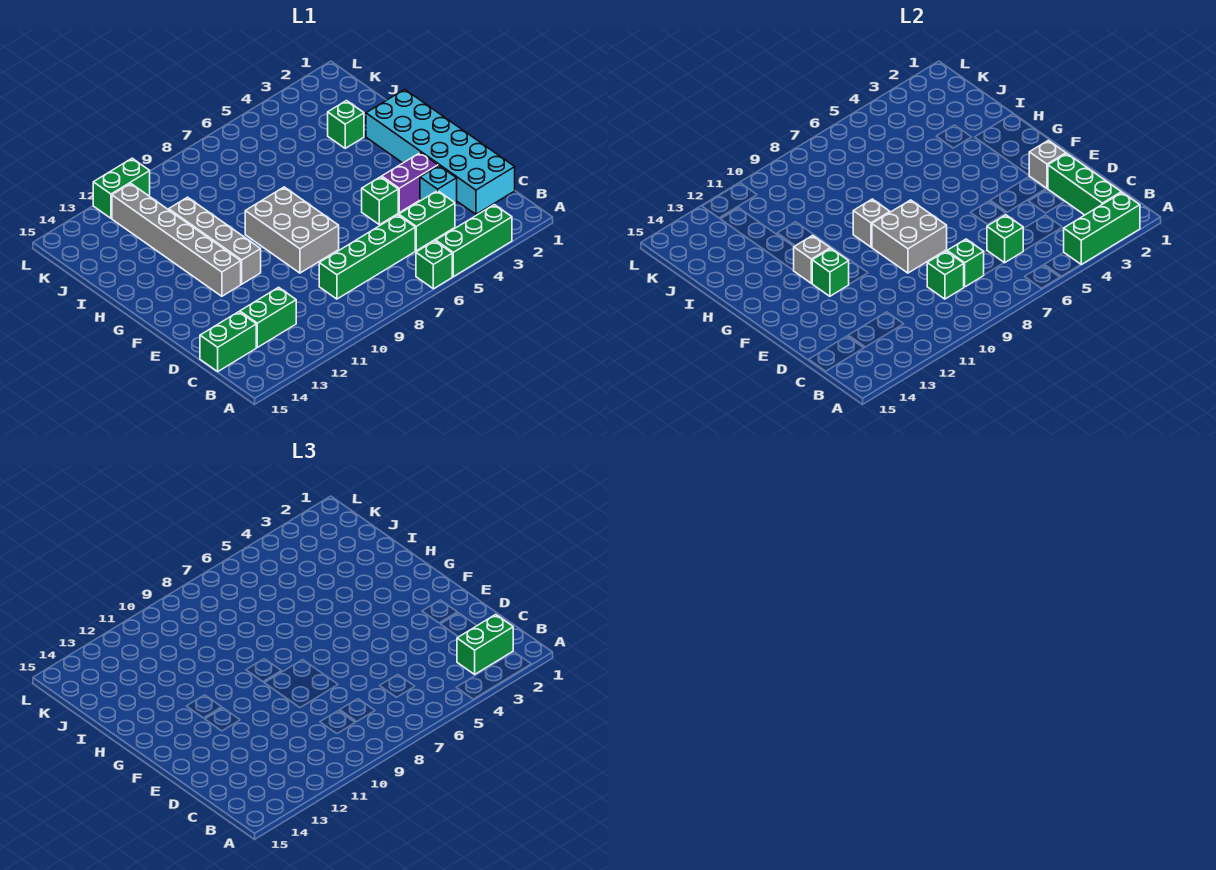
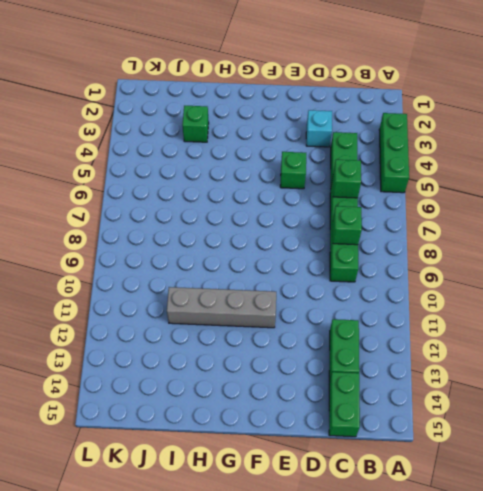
none -> green brick A6 level 1
none -> cyan brick C1:H2 level 1
none -> purple brick E3:E4 level 1

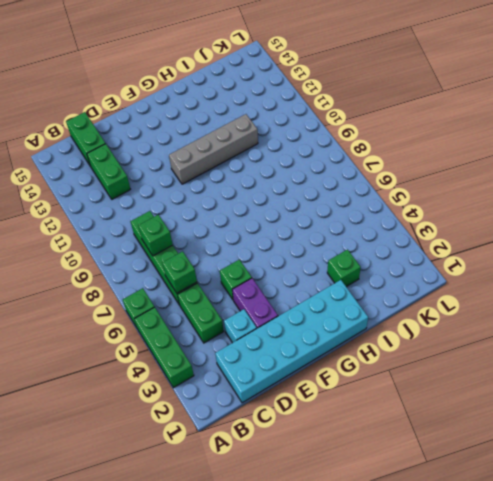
none -> grey brick E8:G9 level 1
none -> grey brick F12:K12 level 1
none -> green brick L11:L12 level 1

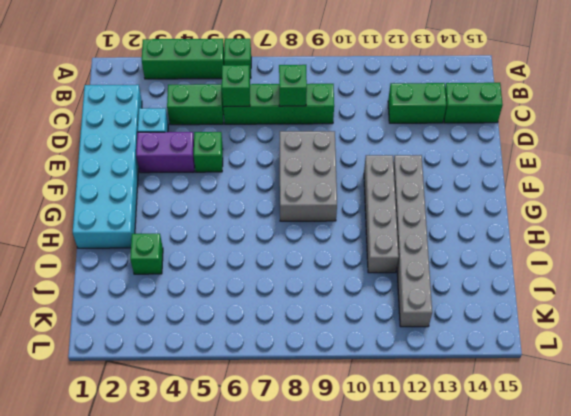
none -> green brick L11:L12 level 1
none -> green brick A2:A4 level 2
none -> green brick B2:D2 level 2

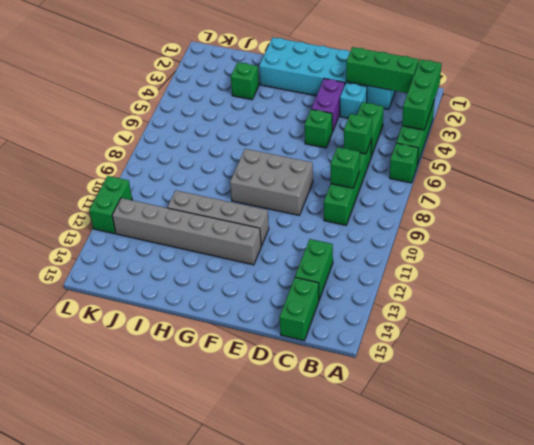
none -> green brick C9 level 2
none -> grey brick E2 level 2
none -> grey brick E8:F9 level 2

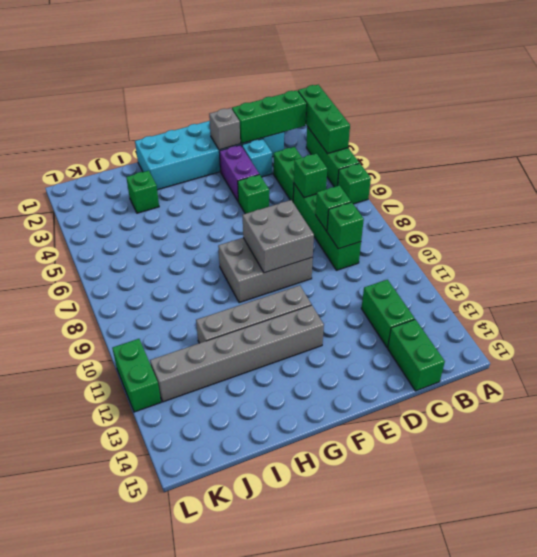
none -> green brick F12 level 2
none -> grey brick G9 level 2
none -> grey brick G12 level 2

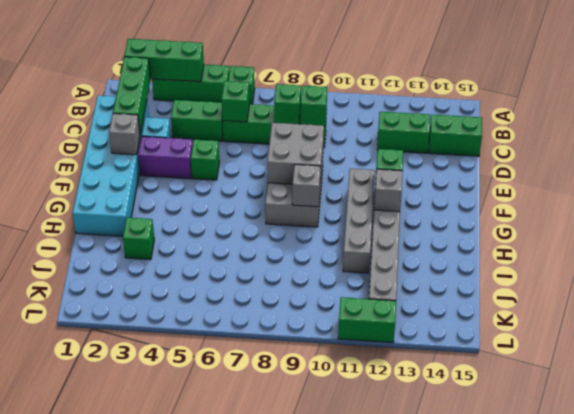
none -> green brick B2:B3 level 3

